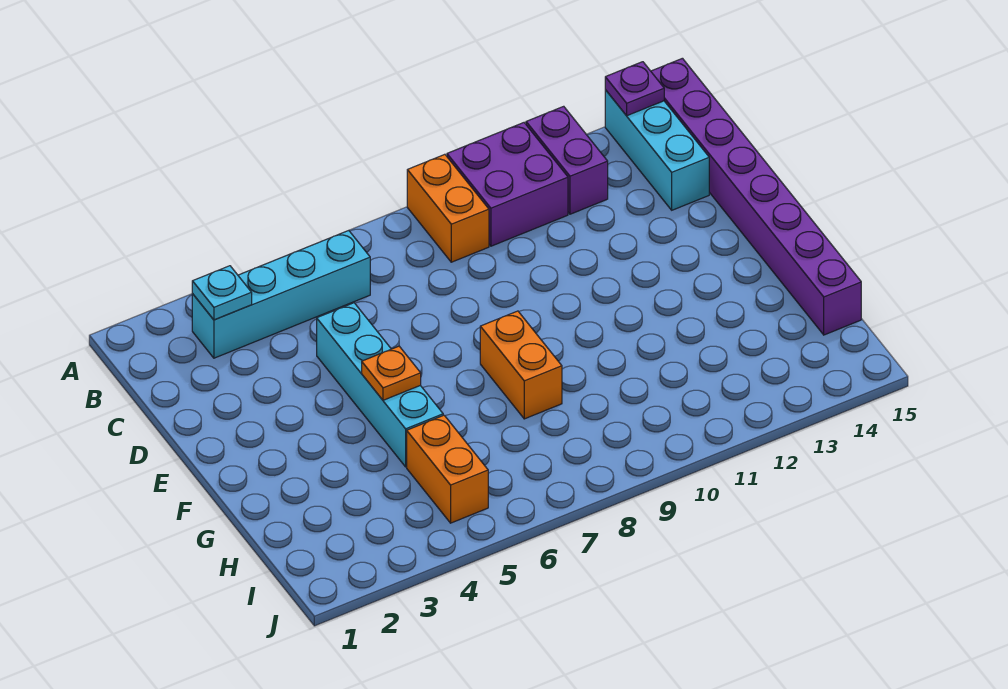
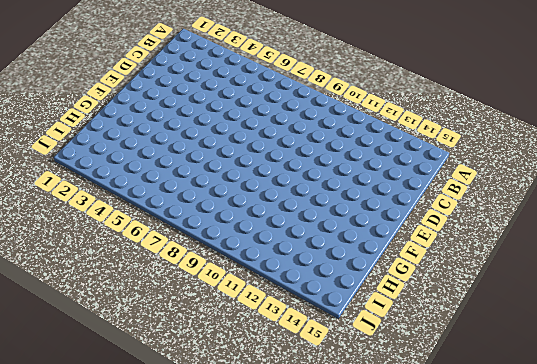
none -> orange brick A9:B9 level 1
none -> purple brick A10:B11 level 1
none -> purple brick A12:B12 level 1

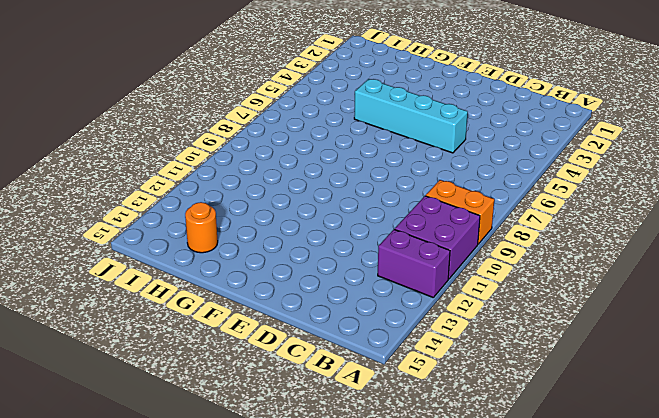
orange round brick H14 level 1 -> none
none -> cyan brick A14:C14 level 1
none -> purple brick A15:H15 level 1
none -> cyan brick B3:B6 level 1

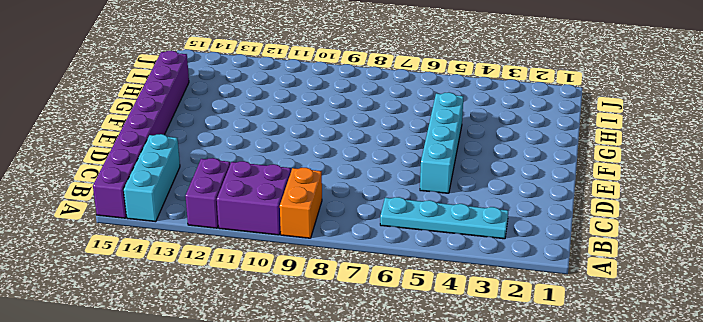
cyan plate B3:B6 level 1 -> cyan brick B3:B6 level 1
none -> orange brick F8:G8 level 1
none -> orange brick H5:I5 level 1
none -> purple plate A14 level 2

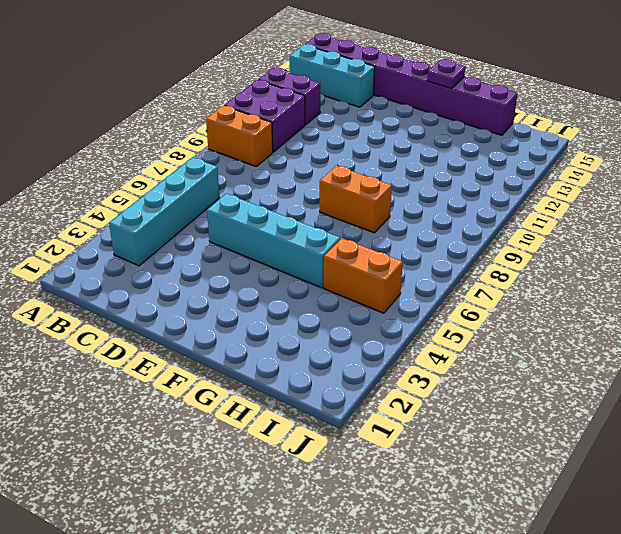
purple plate F15 level 2 -> purple plate A14 level 2
none -> cyan plate B3 level 2
none -> orange plate F5 level 2

